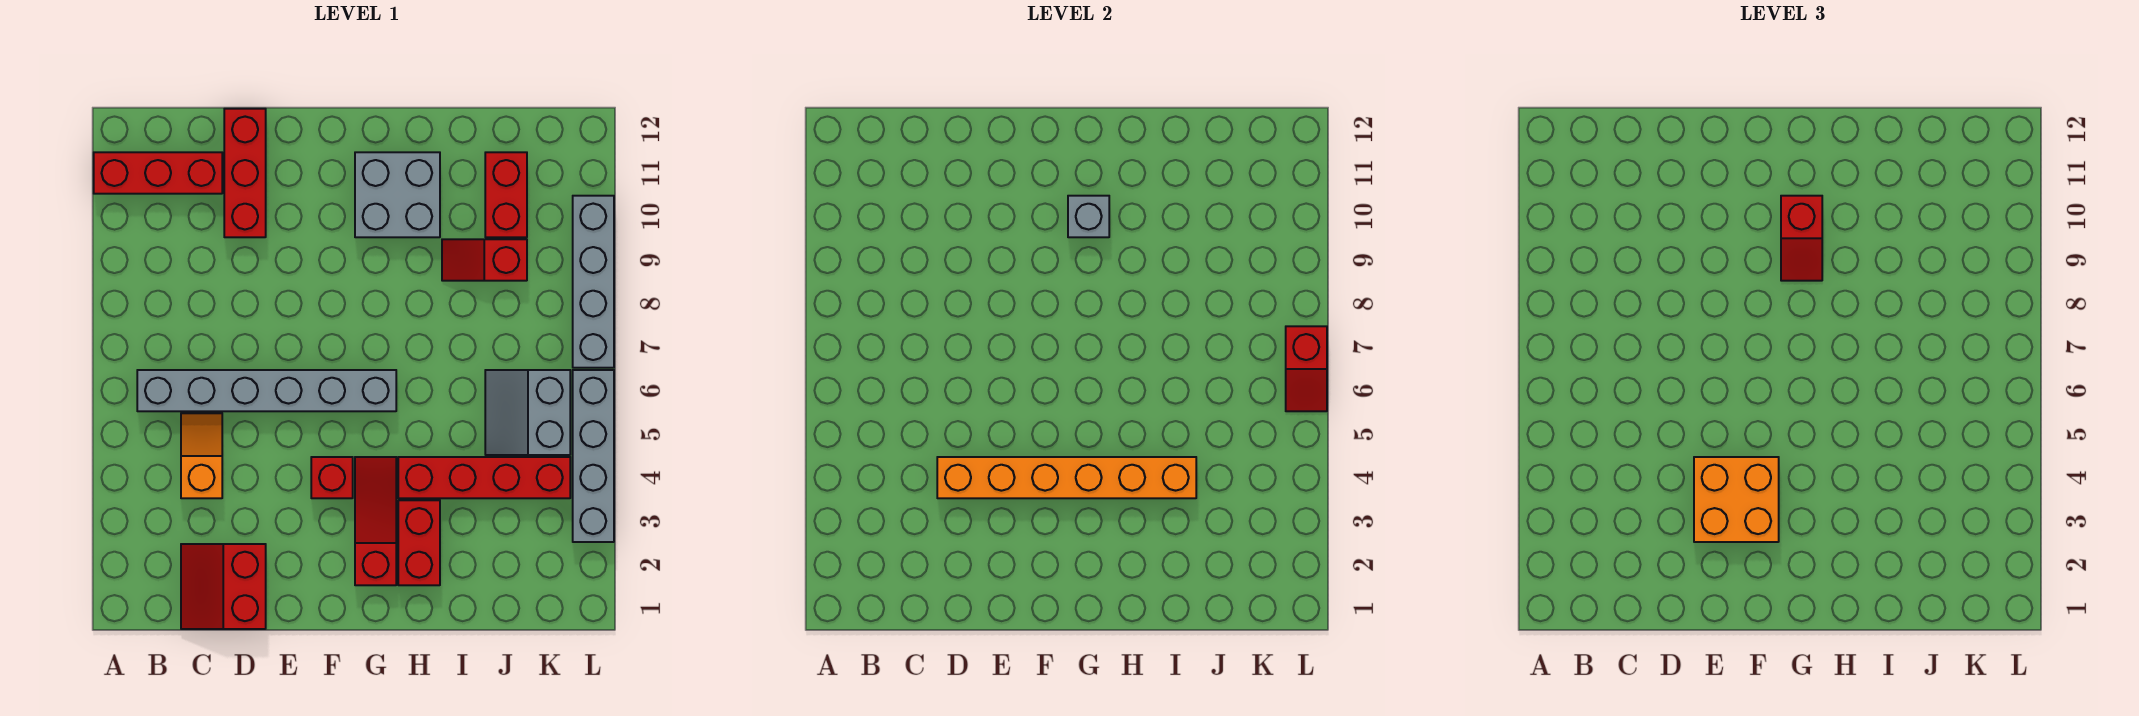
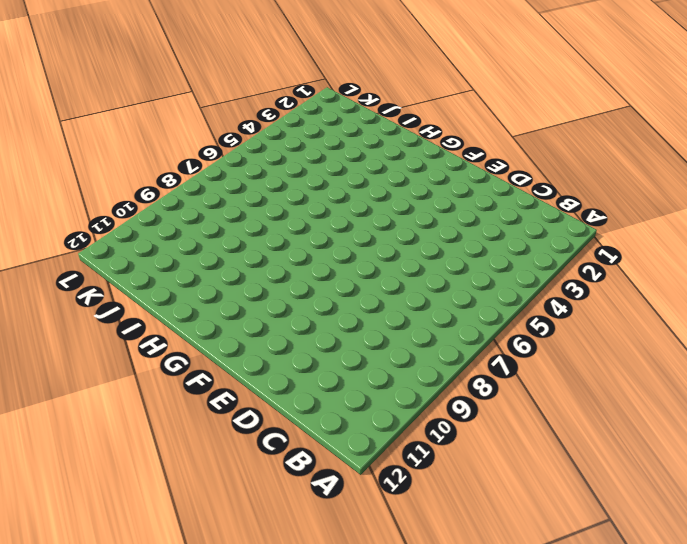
none -> red brick A11:C11 level 1
none -> grey brick B6:G6 level 1
none -> red slope C1:D2 level 1 top D

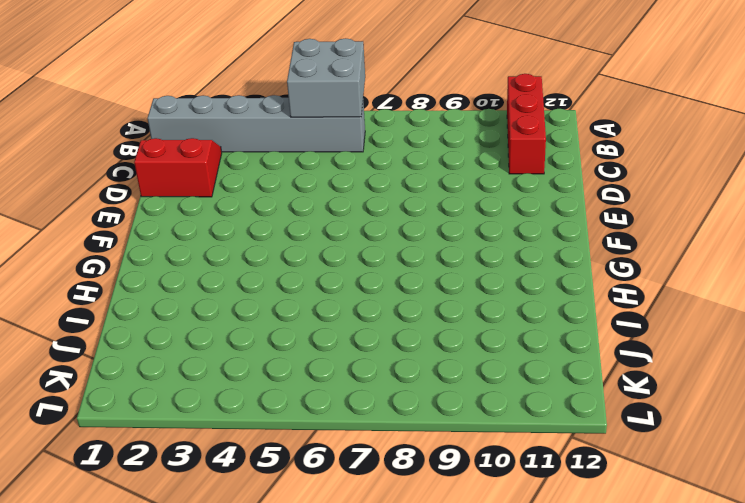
grey brick A5:B6 level 2 -> grey brick G10:H11 level 1
grey brick B1:B6 level 1 -> grey brick B6:G6 level 1
none -> orange slope C4:C5 level 1 top 4
none -> red brick D10:D12 level 1
none -> red brick F4 level 1

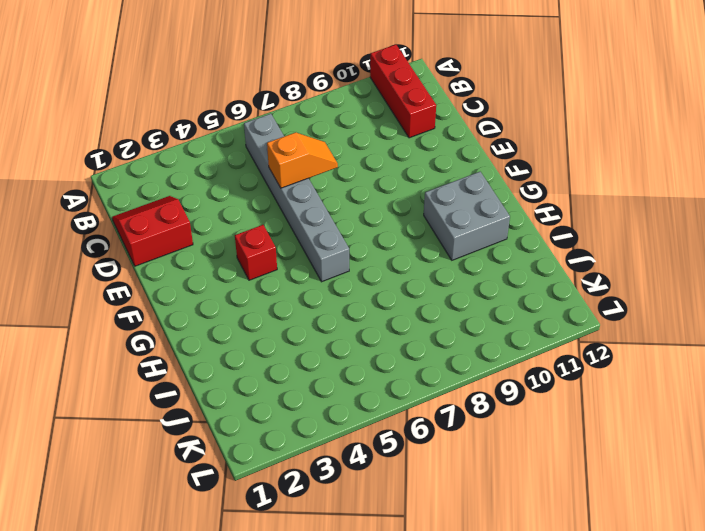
orange slope D6:D7 level 2 top 6 -> orange slope C4:C5 level 1 top 4
none -> red brick D10:D12 level 1
none -> red slope G2:G4 level 1 top 2
none -> red brick H2:H3 level 1

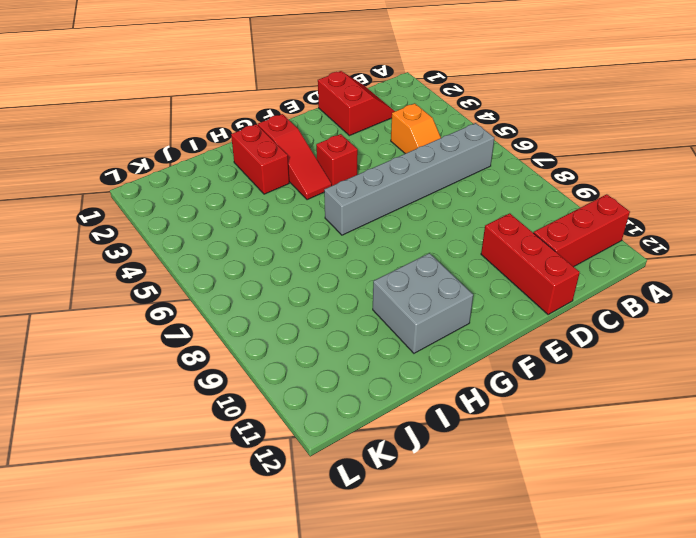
none -> red brick H4:K4 level 1
none -> red slope I9:J9 level 1 top J
none -> grey slope J5:K6 level 1 top K

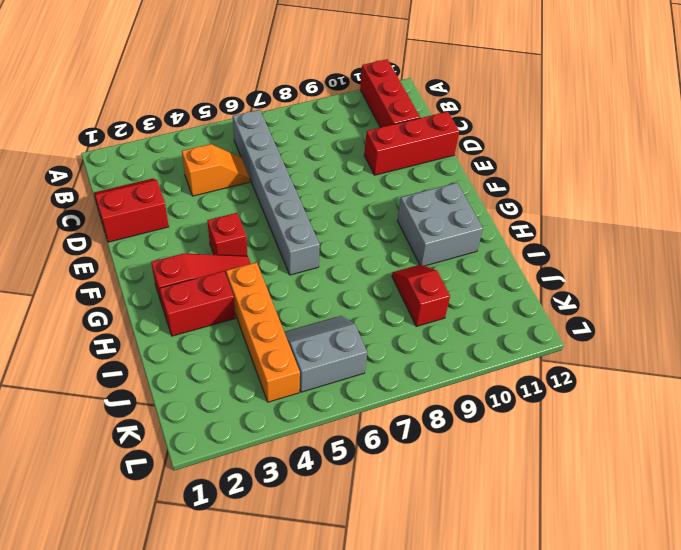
orange brick H4:K4 level 1 -> red brick H4:K4 level 1
none -> red brick J10:J11 level 1
none -> grey brick L3:L6 level 1
none -> grey brick L7:L10 level 1

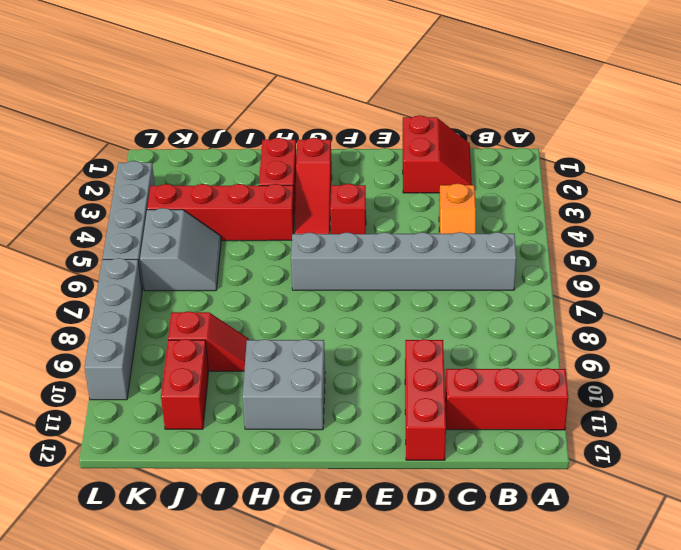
none -> orange brick D4:I4 level 2
none -> grey brick G10 level 2
none -> red slope L6:L7 level 2 top 7

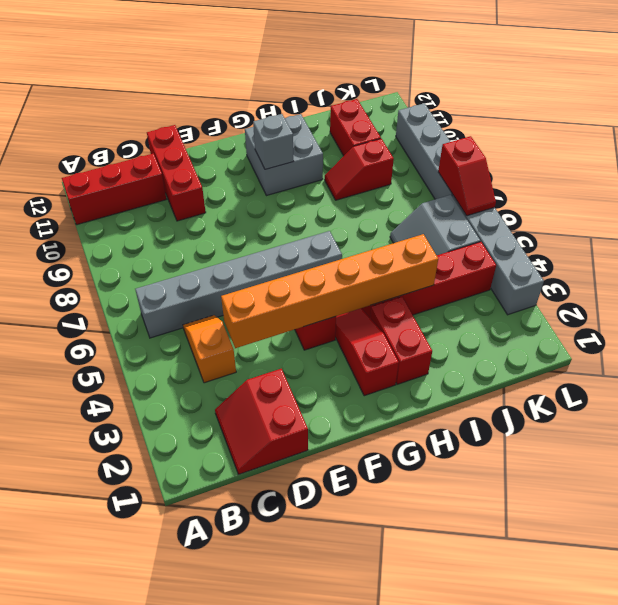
none -> orange brick E3:F4 level 3
none -> red slope G9:G10 level 3 top 10

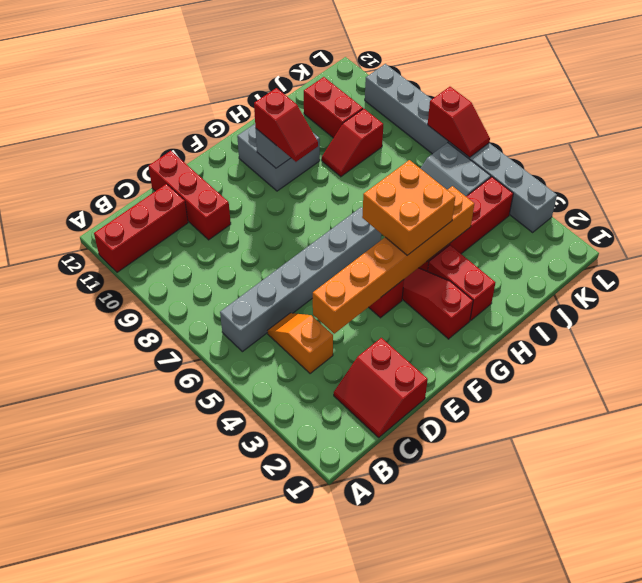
orange brick G4:H5 level 3 -> orange brick E3:F4 level 3

